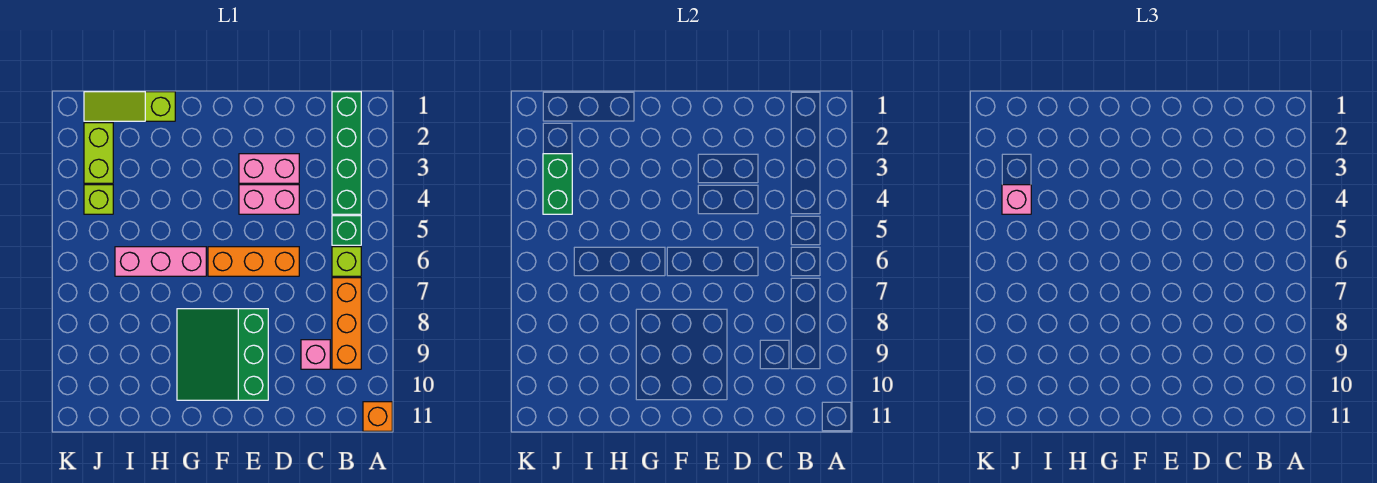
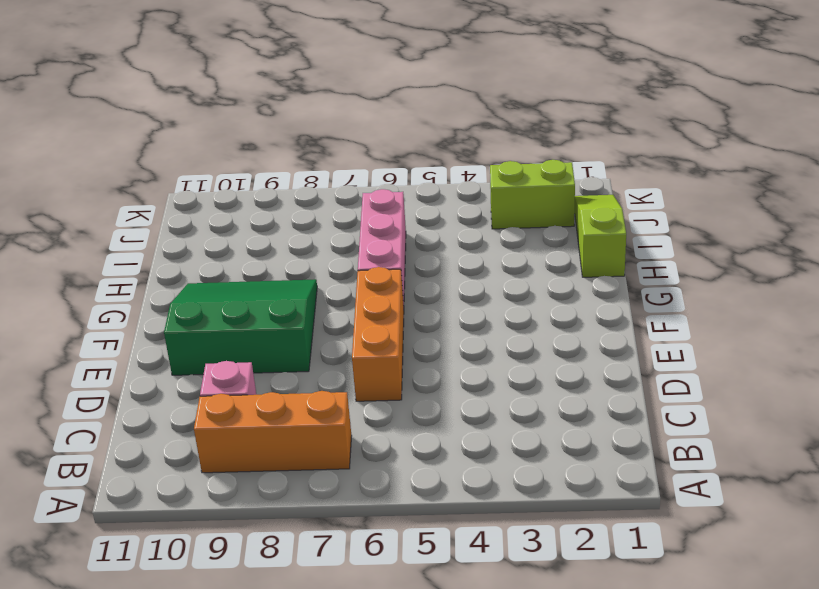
none -> orange brick A11 level 1
none -> green brick B1:B4 level 1
none -> green brick B5 level 1

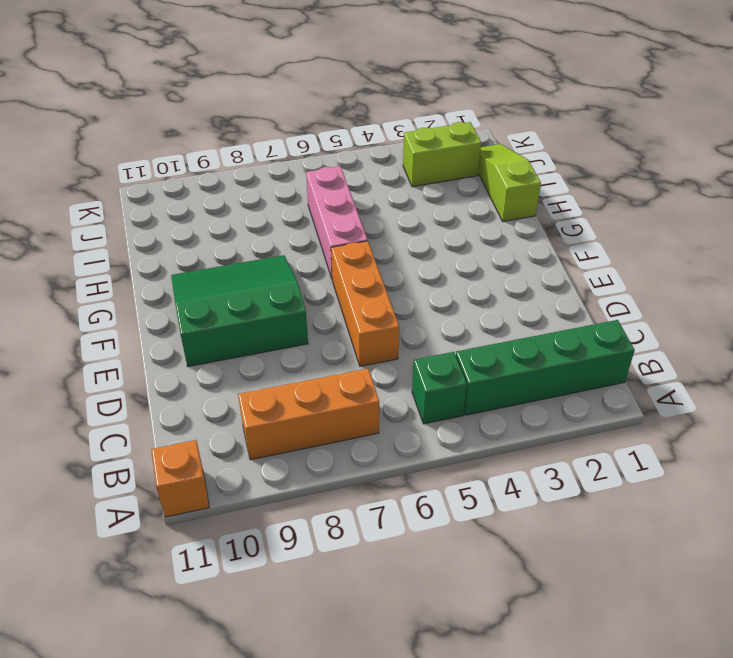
none -> lime brick B6 level 1
none -> pink brick C9 level 1
none -> pink brick D3:E3 level 1

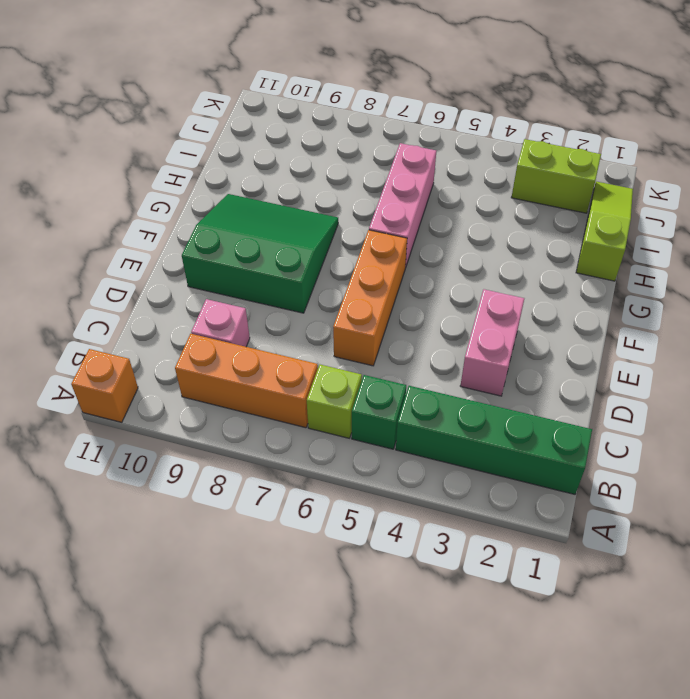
none -> pink brick D4:E4 level 1
none -> lime brick J4 level 1
none -> green brick J3:J4 level 2

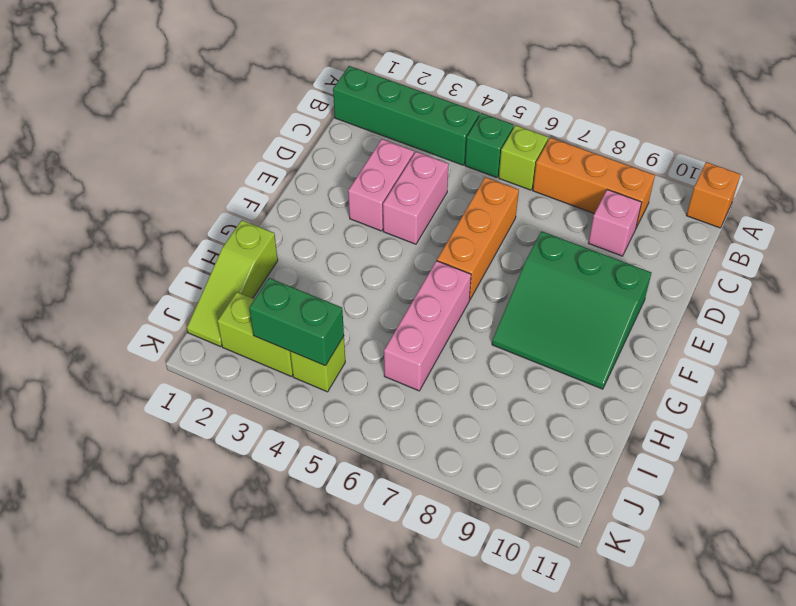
none -> pink brick J4 level 3

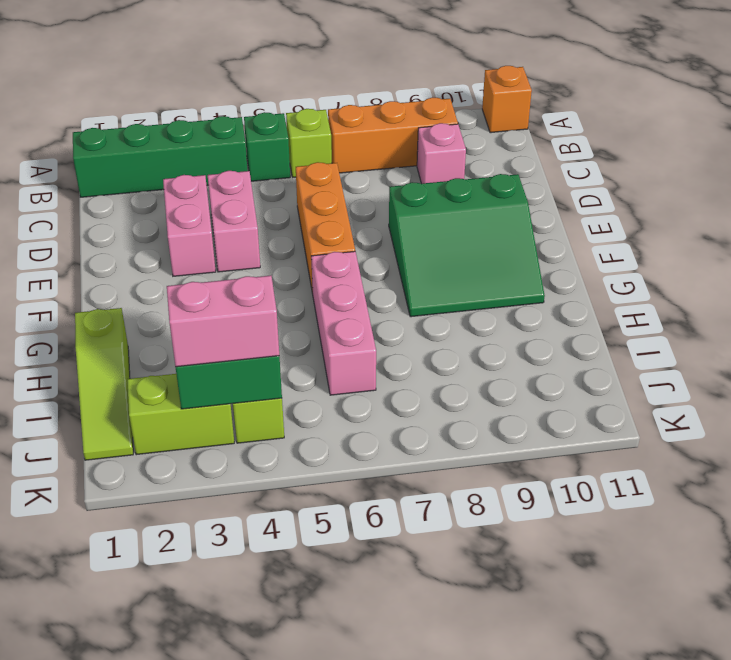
pink brick J3:J4 level 3 -> pink brick J4 level 3

